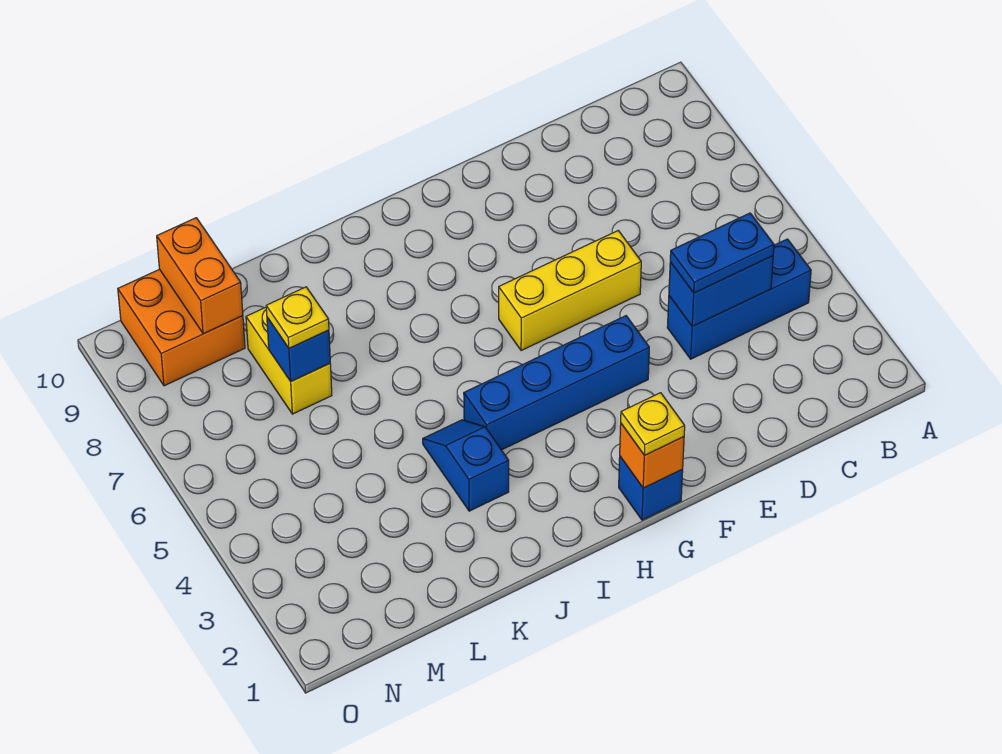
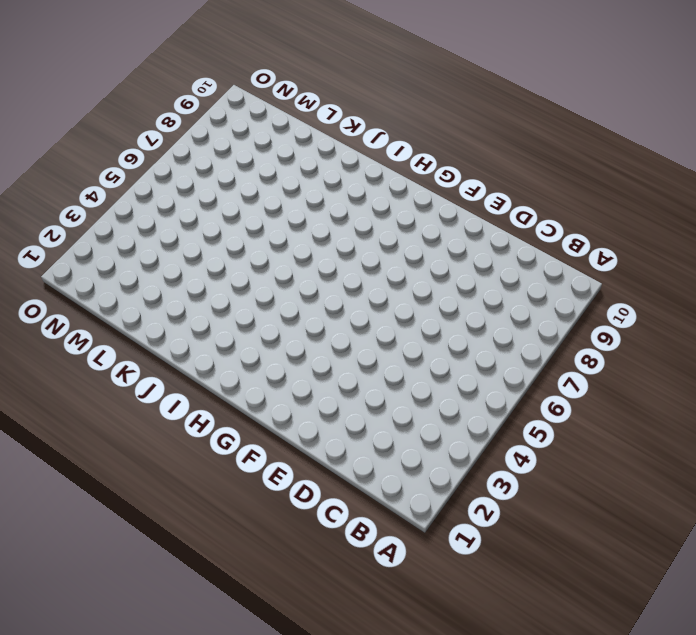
none -> blue brick B4:D4 level 1
none -> yellow brick E6:G6 level 1
none -> blue brick F4:I4 level 1

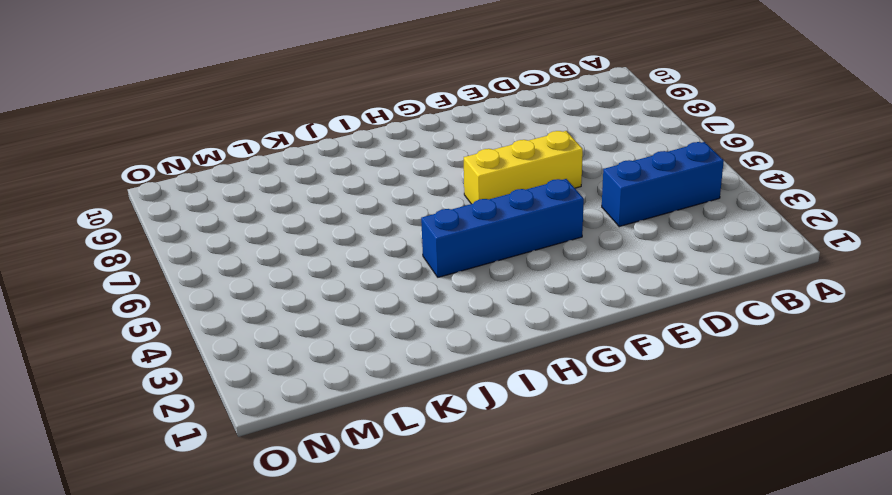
none -> blue brick G1 level 1
none -> blue slope J3:J4 level 1 top 3
none -> yellow brick L7:L8 level 1

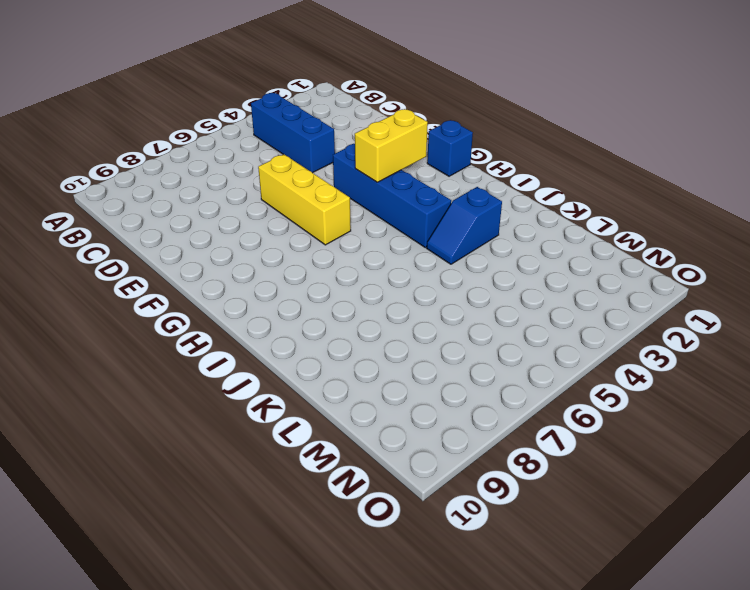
yellow brick G3:G4 level 2 -> yellow brick L7:L8 level 1
none -> orange brick M9:N10 level 1
none -> blue brick C4:D4 level 2
none -> orange brick G1 level 2

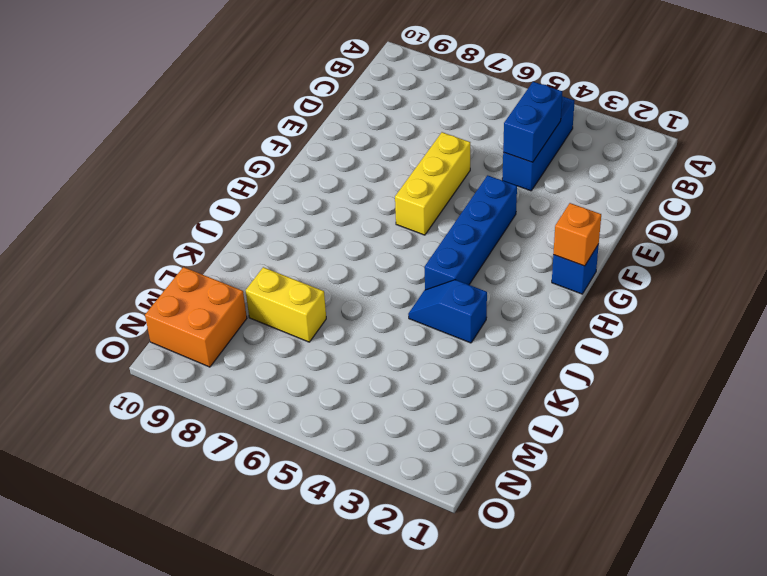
none -> blue brick L7 level 2
none -> orange brick M9:M10 level 2
none -> blue plate C4:D4 level 3

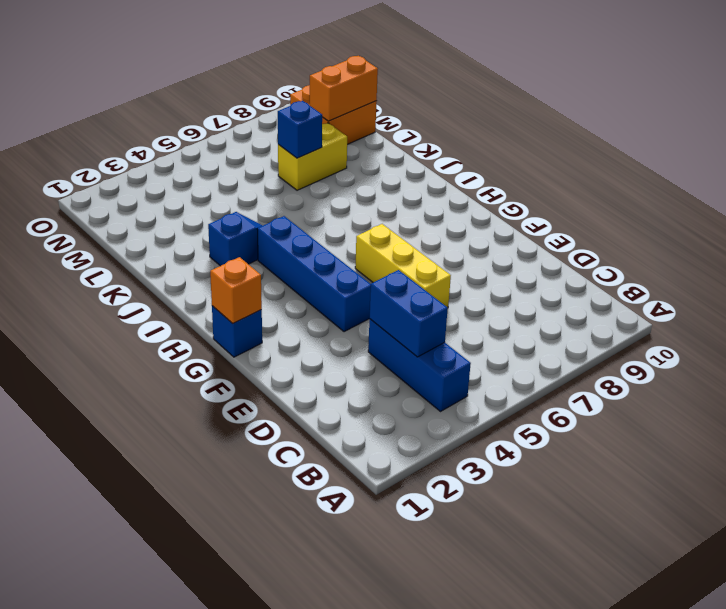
none -> blue plate C4:D4 level 3
none -> yellow plate G1 level 3
none -> yellow plate L7 level 3

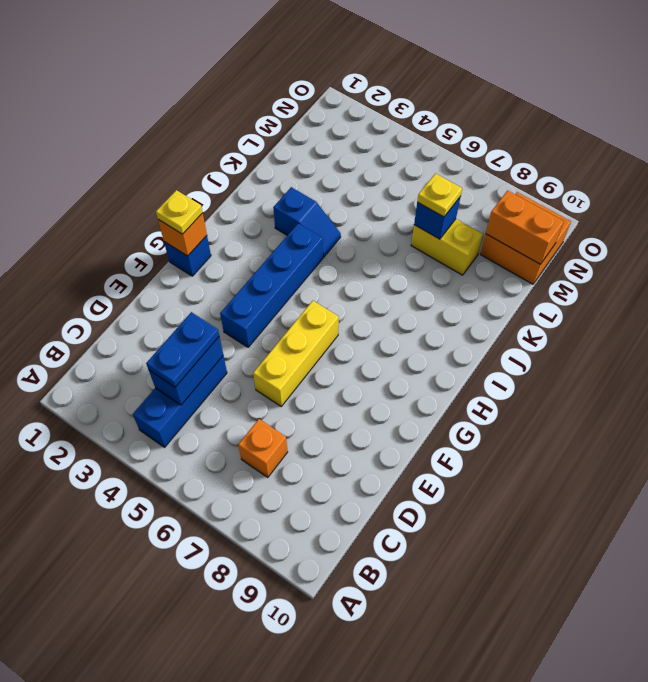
orange brick C7 level 1 -> none

